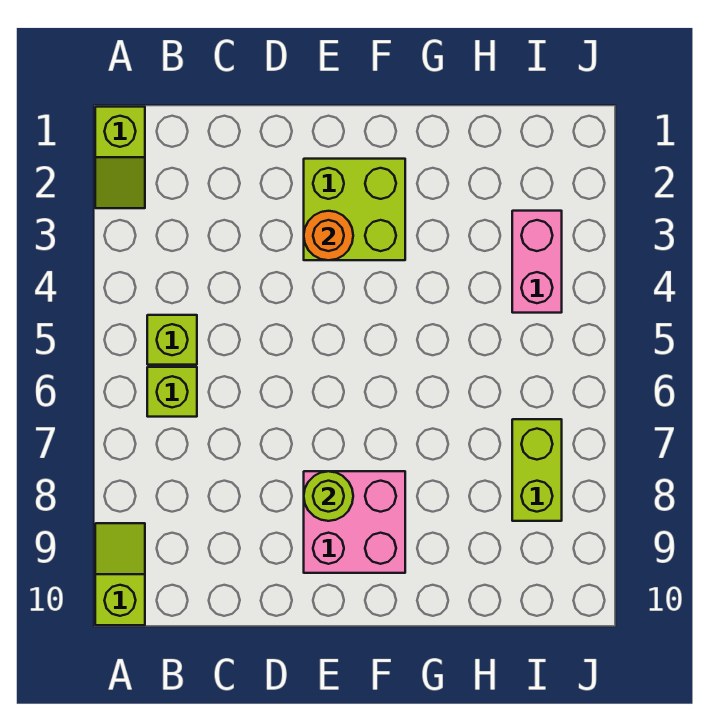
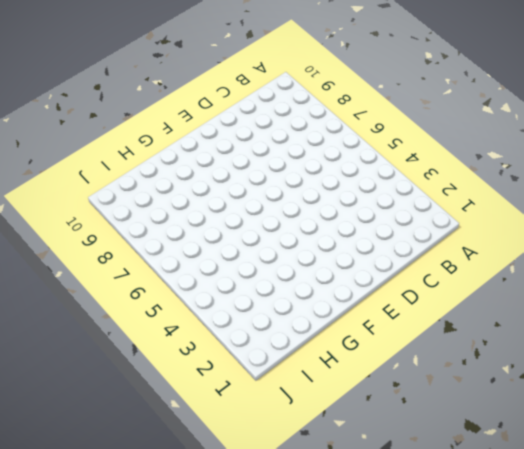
none -> lime slope A1:A2 level 1 top 1
none -> lime slope A9:A10 level 1 top 10

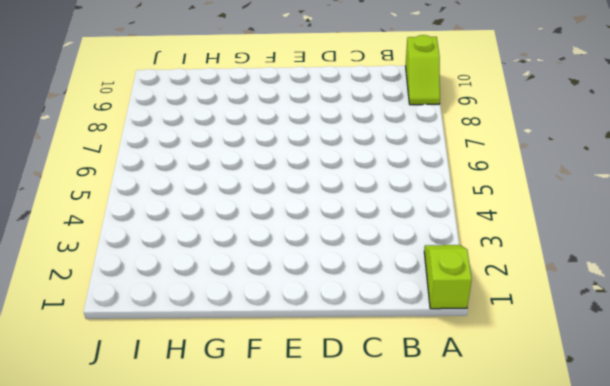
none -> lime brick B5 level 1
none -> lime brick B6 level 1

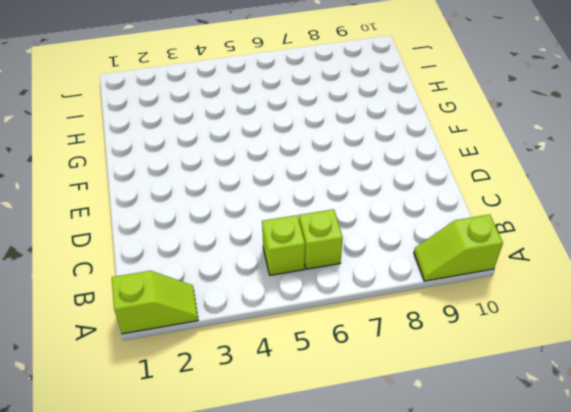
none -> lime brick E2:F3 level 1
none -> pink brick E8:F9 level 1

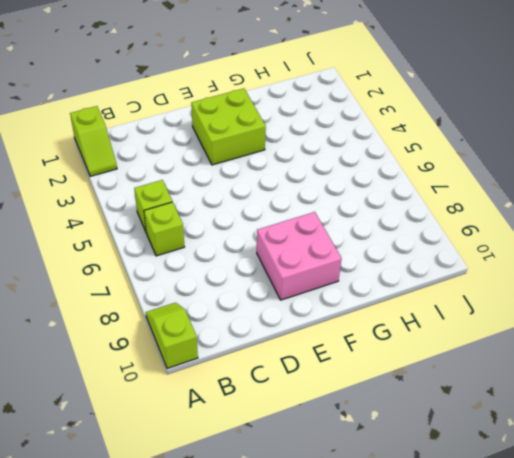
none -> pink brick I3:I4 level 1
none -> lime brick I7:I8 level 1

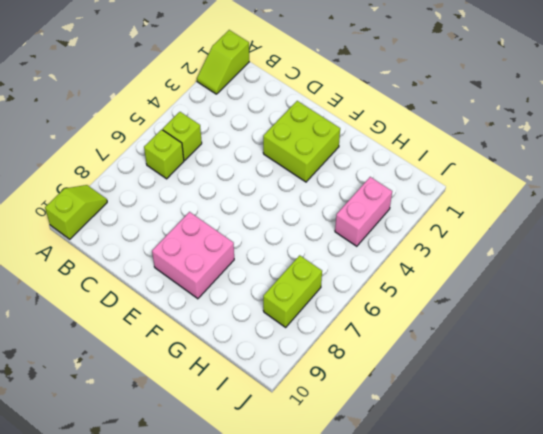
none -> orange round brick E3 level 2
none -> lime round brick E8 level 2

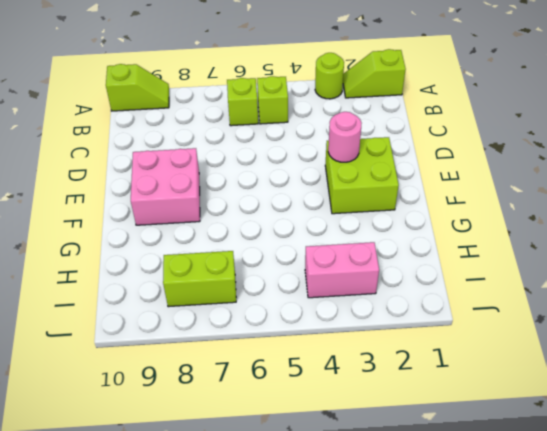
lime round brick A3 level 1 -> lime round brick E8 level 2
pink round brick E3 level 2 -> orange round brick E3 level 2

